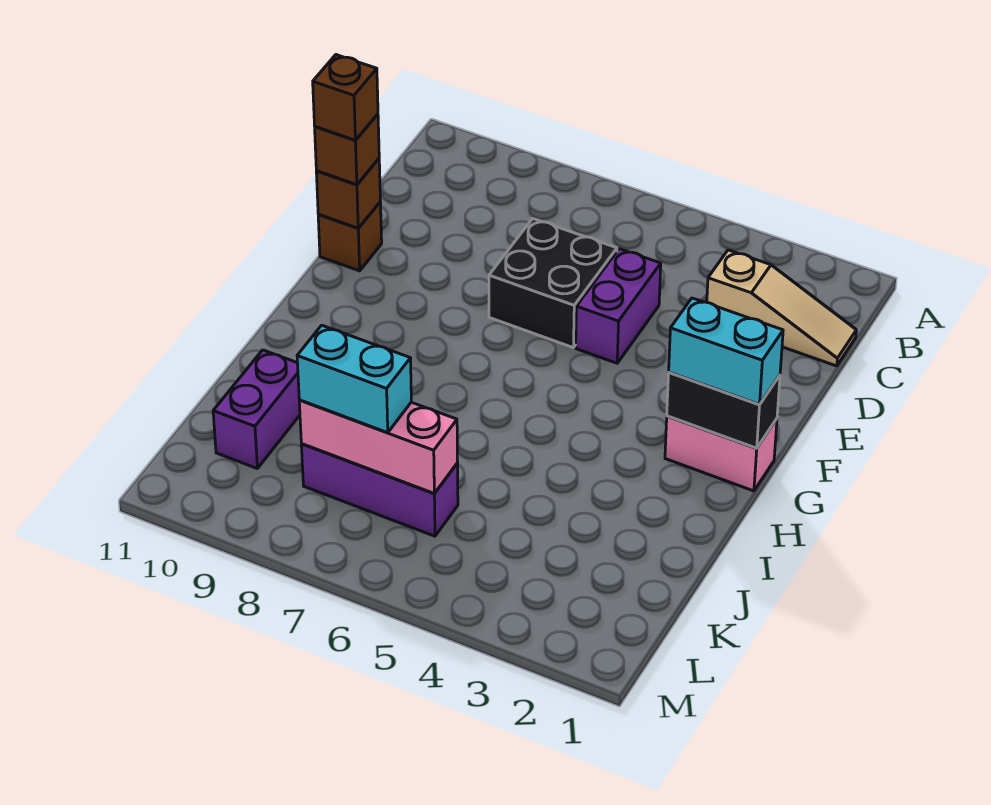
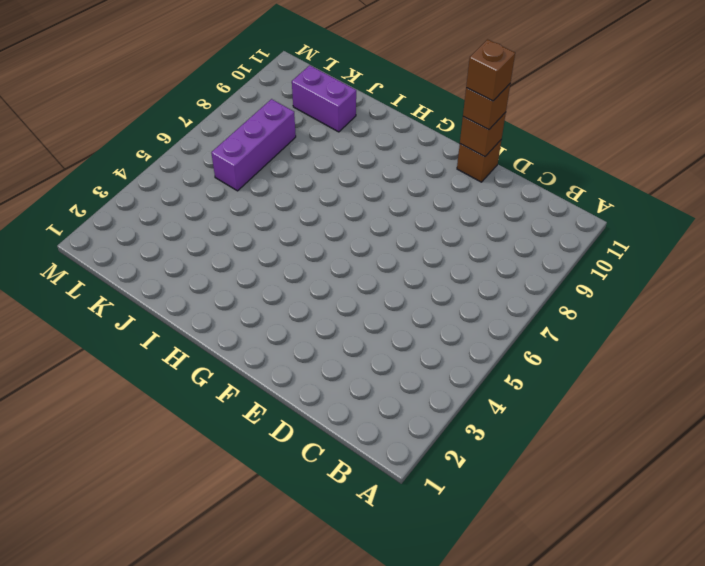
none -> tan slope C1:C3 level 1 top 3
none -> purple brick D5:E5 level 1
none -> black brick D6:E7 level 1

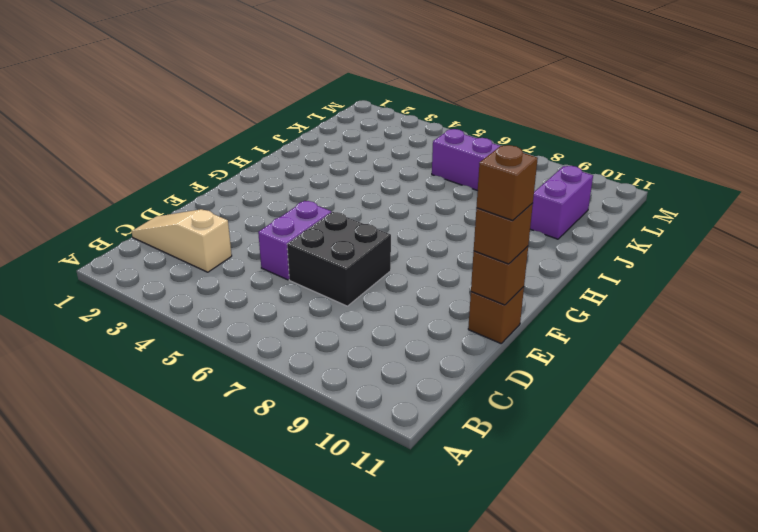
none -> pink brick G1:G2 level 1
none -> black brick G1:G2 level 2
none -> pink brick K6:K8 level 2

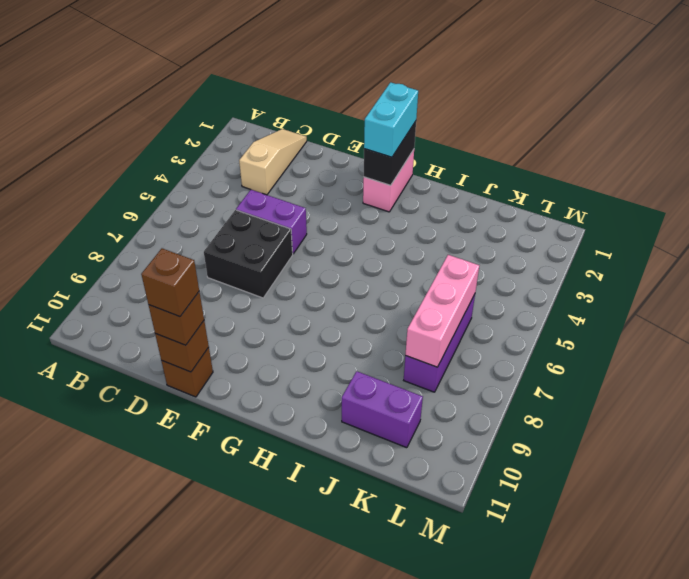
none -> cyan brick K7:K8 level 3

